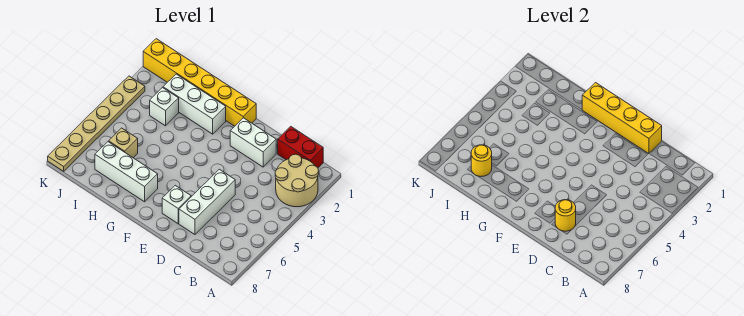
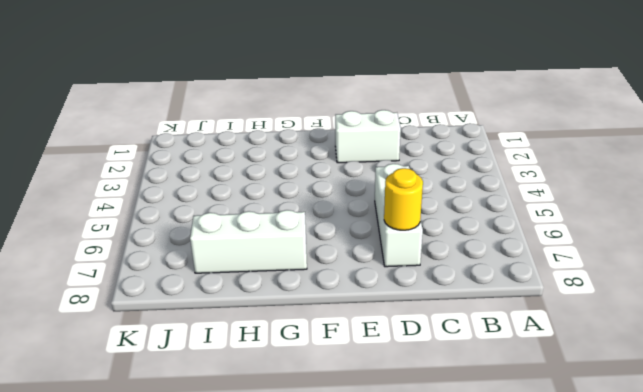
none -> tan round brick A2:B3 level 1
none -> red brick B1:C1 level 1
none -> white brick E7 level 1

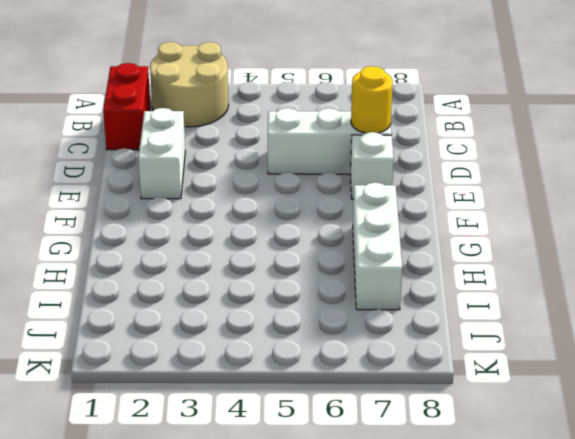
none -> yellow brick F1:K1 level 1
none -> white brick G2:I2 level 1
none -> white brick I3 level 1

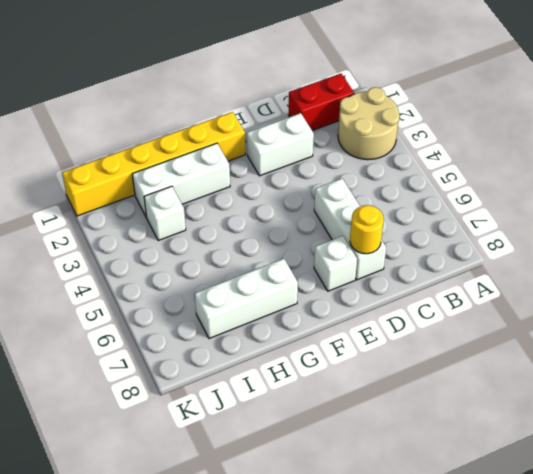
none -> tan brick I6 level 1
none -> tan plate K3:K8 level 1
none -> yellow brick D1:G1 level 2

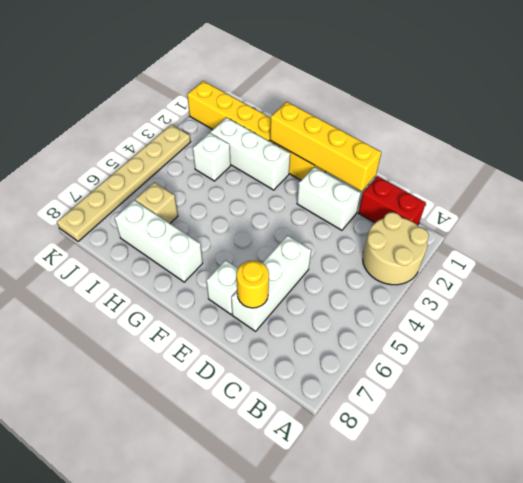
none -> yellow round brick I7 level 2

